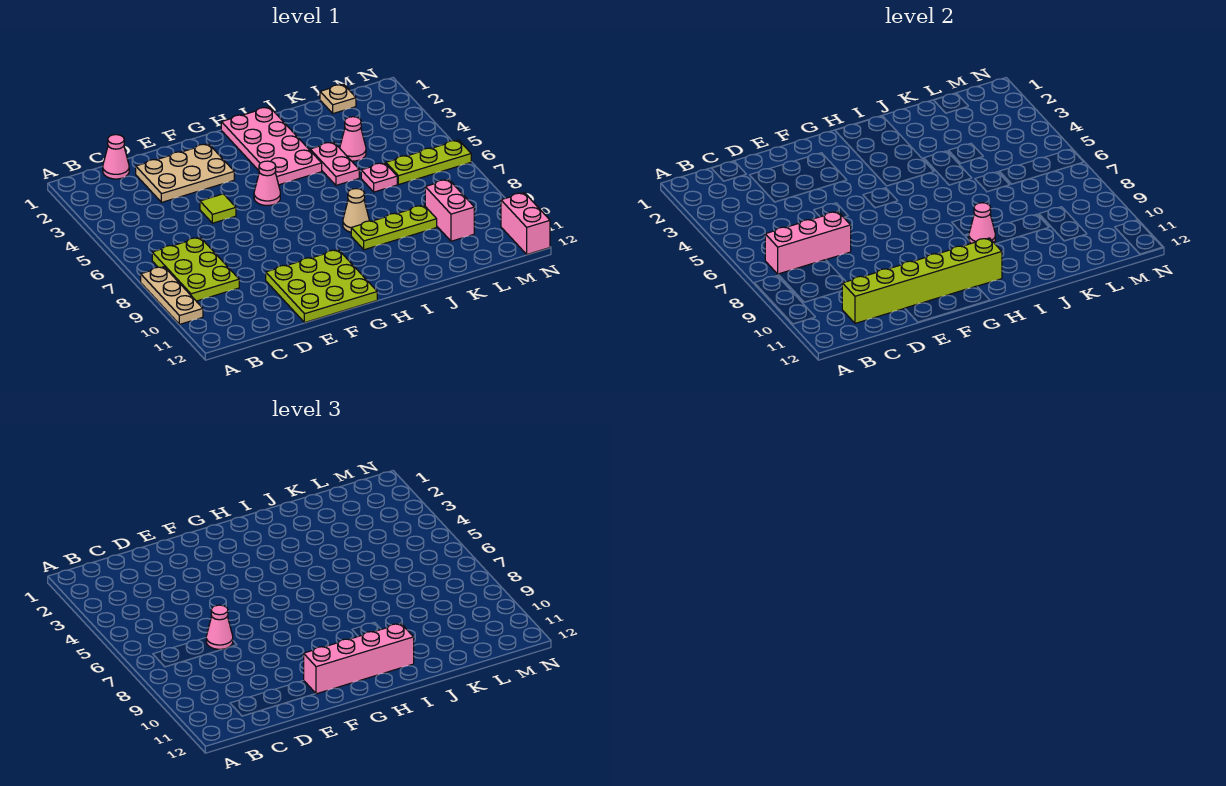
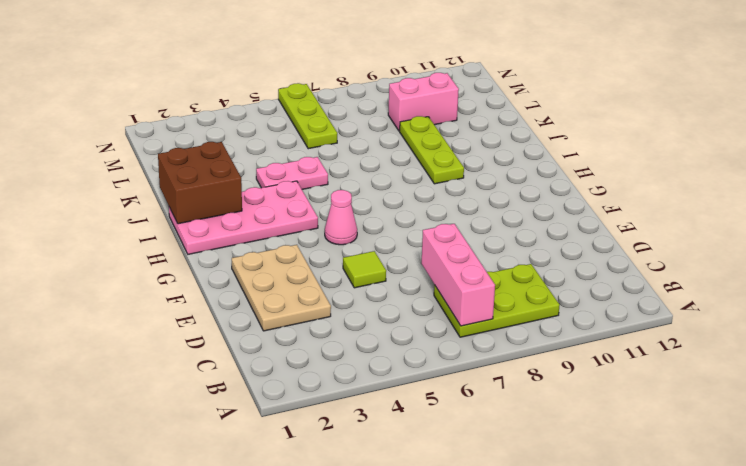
brown brick I1:J2 level 2 -> none
none -> tan plate A8:A10 level 1
none -> pink cone C1 level 1
none -> lime plate E10:G12 level 1

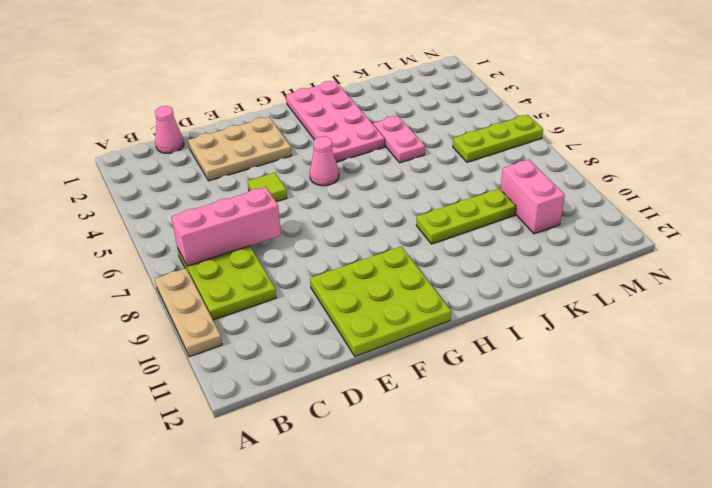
none -> tan cone I8 level 1
none -> pink cone K4 level 1
none -> pink plate K6 level 1

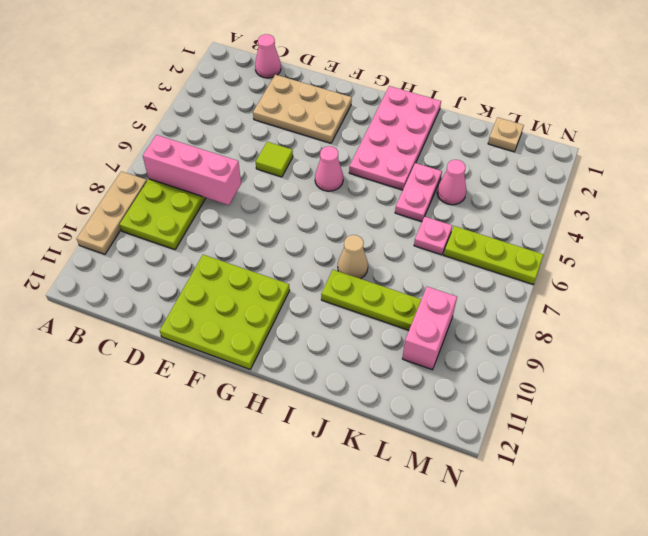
none -> pink brick N11:N12 level 1
none -> lime brick C11:H11 level 2
none -> pink cone I9 level 2

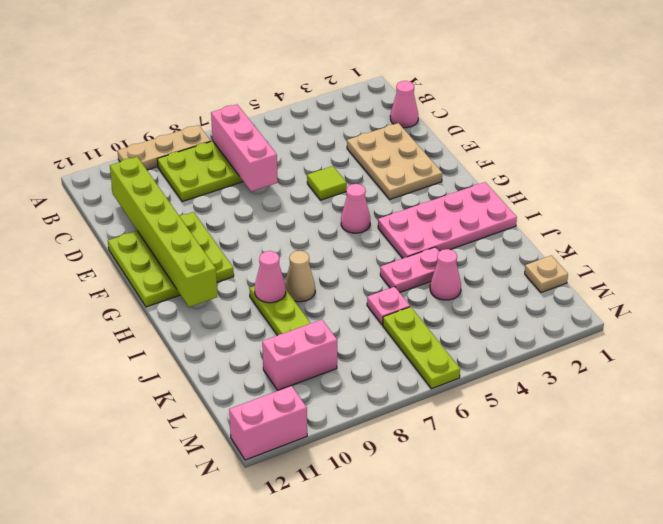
none -> pink cone D7 level 3
none -> pink brick F11:I11 level 3

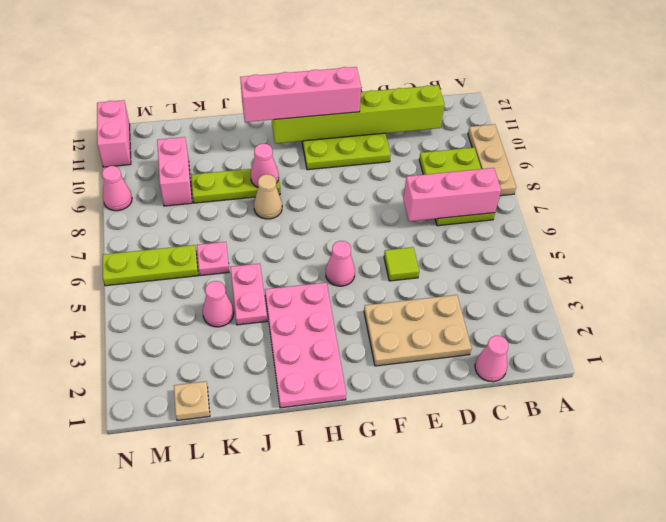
pink cone N9 level 1 -> pink cone D7 level 3

